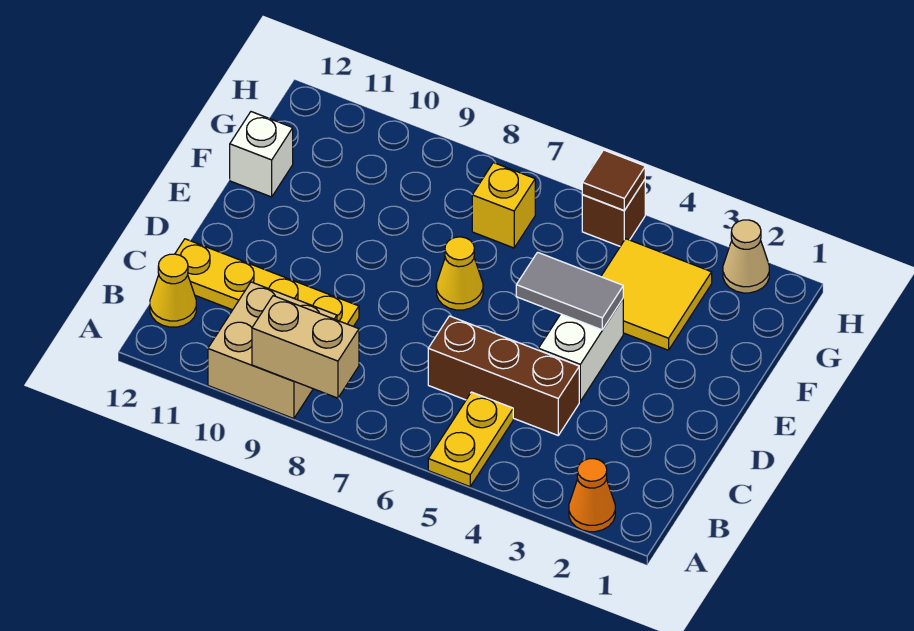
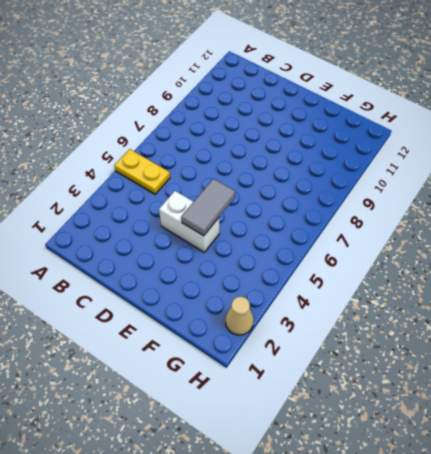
none -> orange cone A2 level 1
none -> tan brick A9:B10 level 1
none -> yellow cone B12 level 1

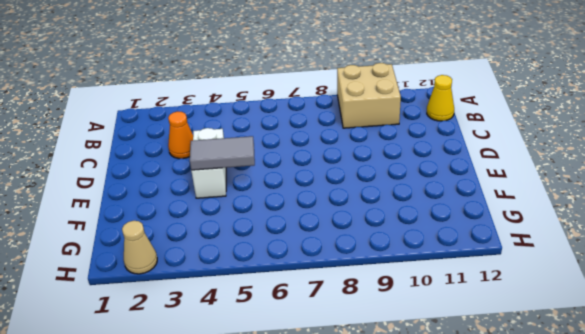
orange cone C3 level 1 -> orange cone A2 level 1
none -> yellow plate A5:B5 level 1
none -> brown brick C4:C6 level 1
none -> yellow plate C9:C12 level 1

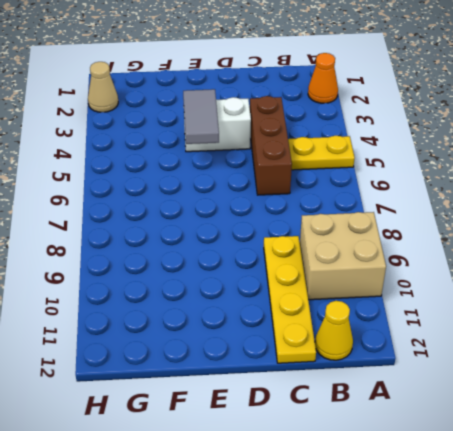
none -> yellow cone E7 level 1
none -> yellow tile F3:G4 level 1
none -> white brick F12 level 1

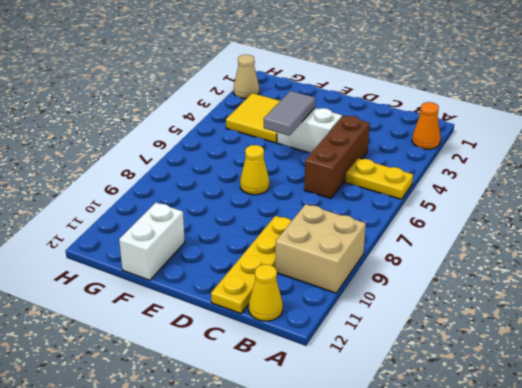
white brick F11:F12 level 1 -> white brick F12 level 1
none -> yellow brick G7 level 1
none -> brown brick H5 level 1
none -> tan brick A8:A9 level 2

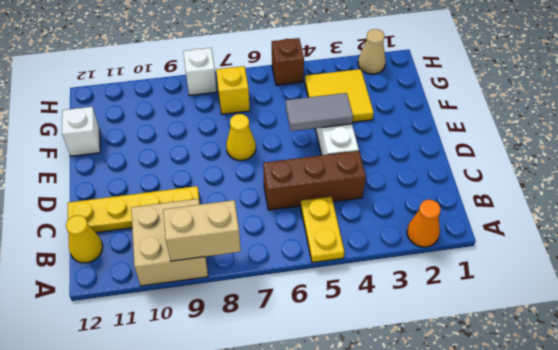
white brick H8 level 1 -> none
none -> brown tile H5 level 2

